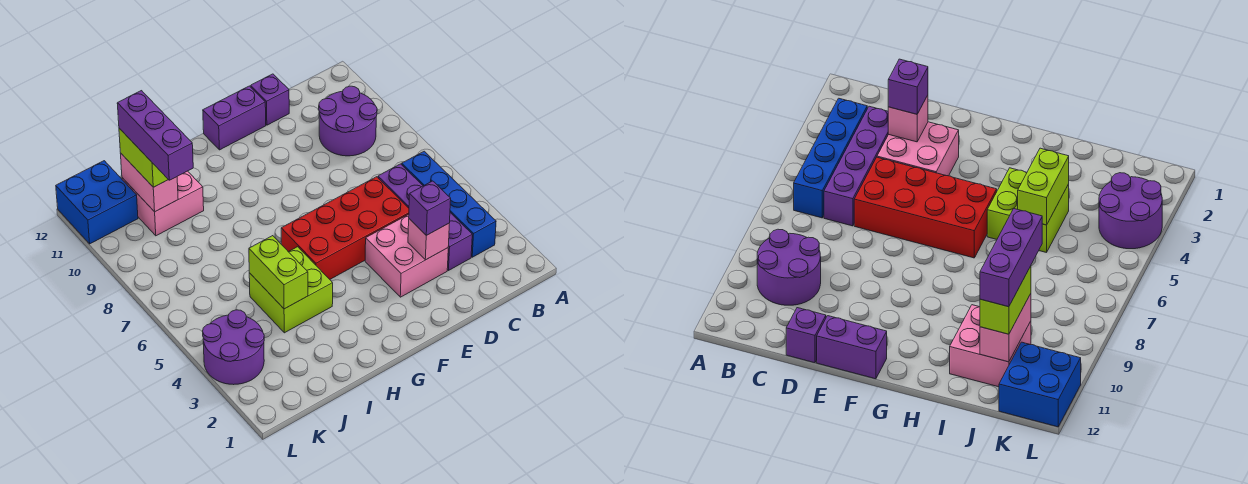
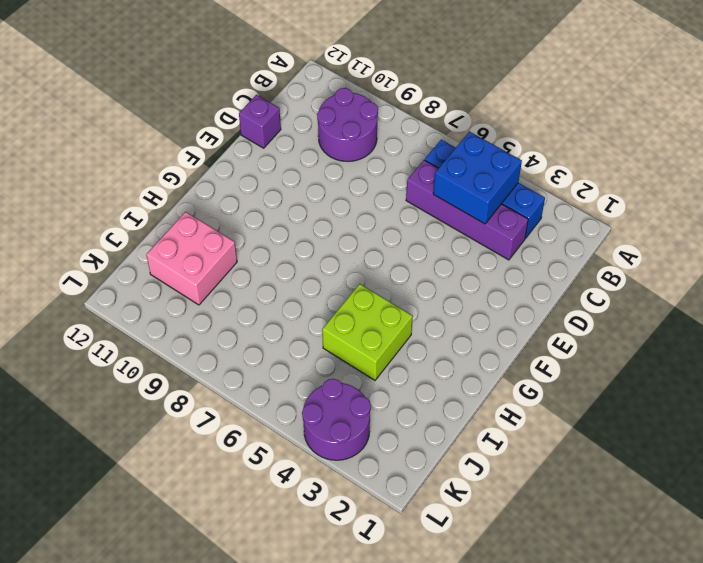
blue brick B4:C5 level 2 -> blue brick K11:L12 level 1
none -> pink brick D3:E4 level 1
none -> red brick D5:G6 level 1
none -> purple brick E12:F12 level 1

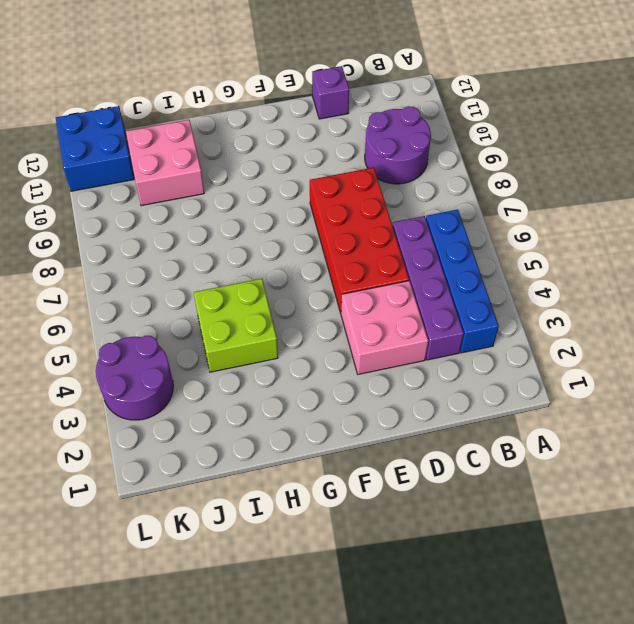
red brick D5:E8 level 1 -> red brick D5:G6 level 1
none -> purple brick E12:F12 level 1
none -> pink brick D3 level 2
none -> lime brick I4:I5 level 2

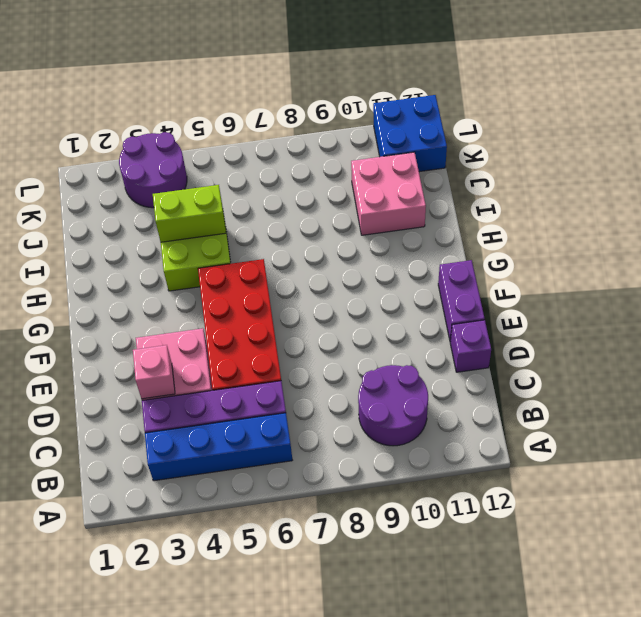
none -> pink brick J10:J11 level 2
none -> purple brick D3 level 3
none -> lime brick J10:J11 level 3

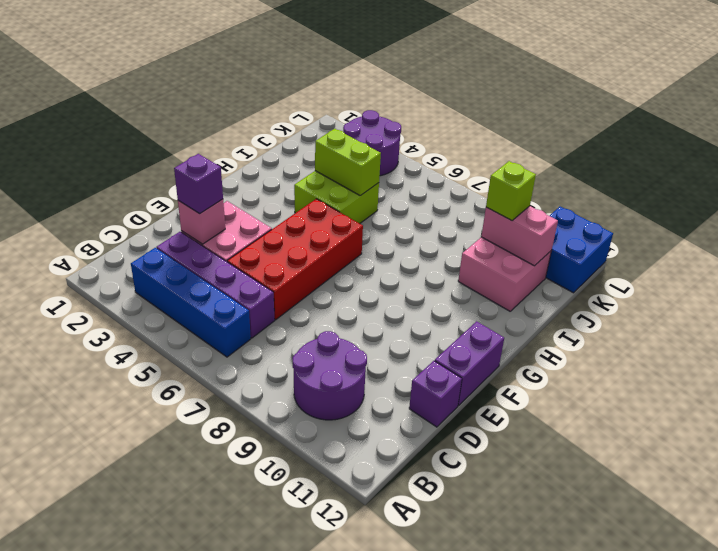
lime brick J10 level 3 -> lime brick J10:J11 level 3
none -> purple brick J9:J11 level 4

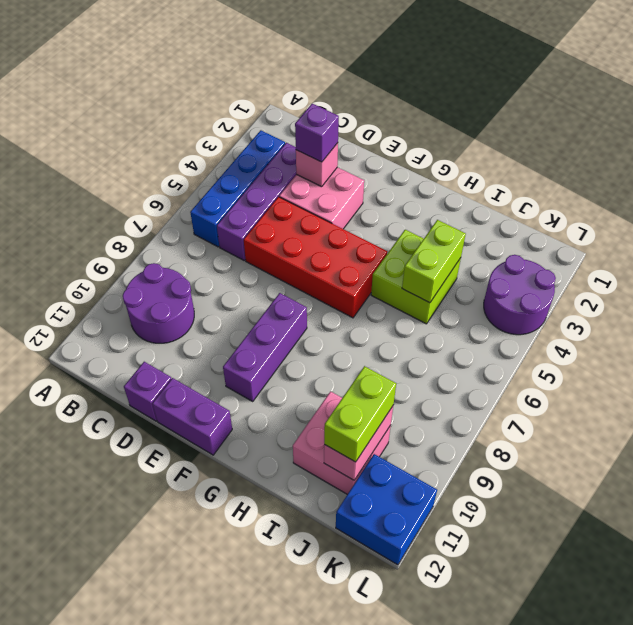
purple brick F8:F10 level 1 -> purple brick J9:J11 level 4

